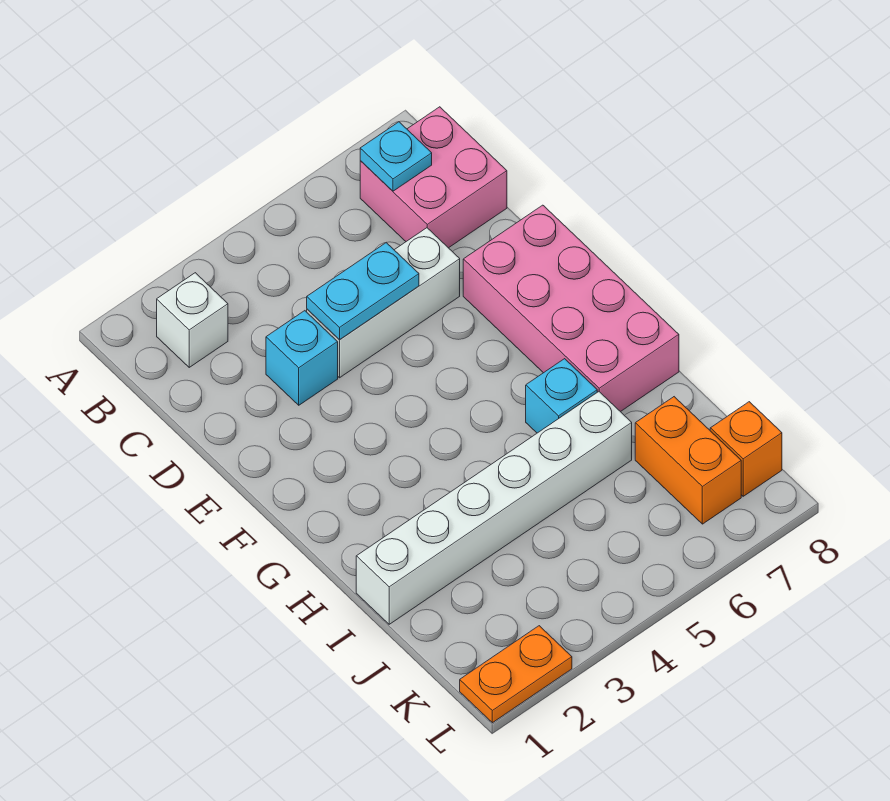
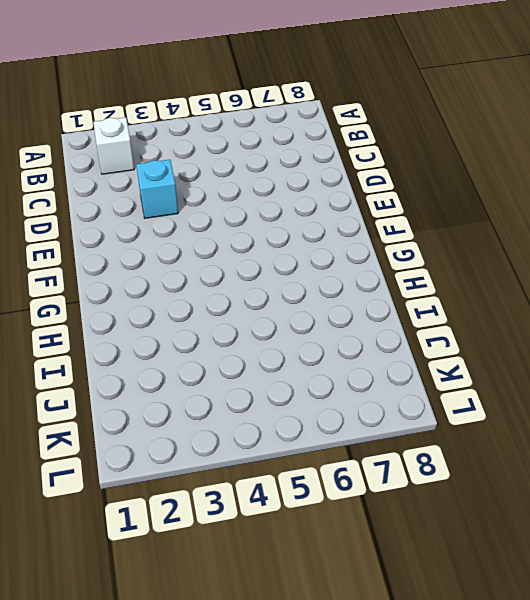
none -> pink brick B7:C8 level 1
none -> white brick D4:D6 level 1
none -> pink brick E7:H8 level 1

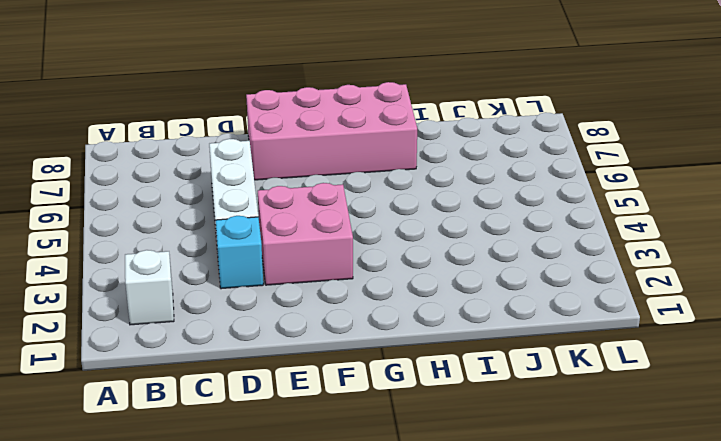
pink brick E3:F4 level 1 -> pink brick B7:C8 level 1
none -> cyan brick H6 level 1
none -> white brick I1:I6 level 1
none -> orange brick J7:K7 level 1

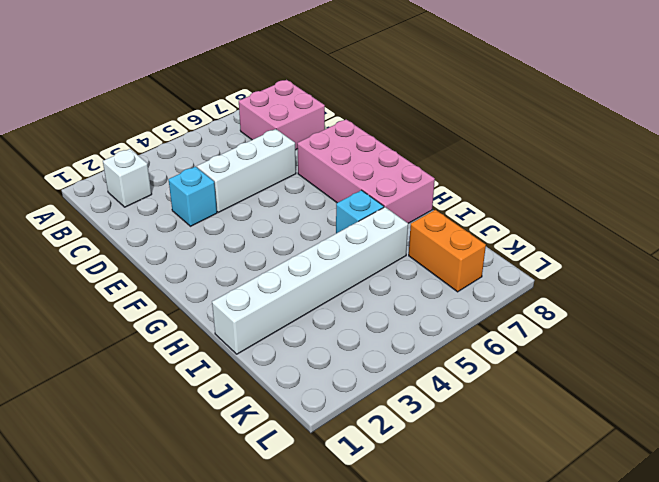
none -> orange brick K8 level 1
none -> orange plate L1:L2 level 1
none -> cyan plate B7 level 2

